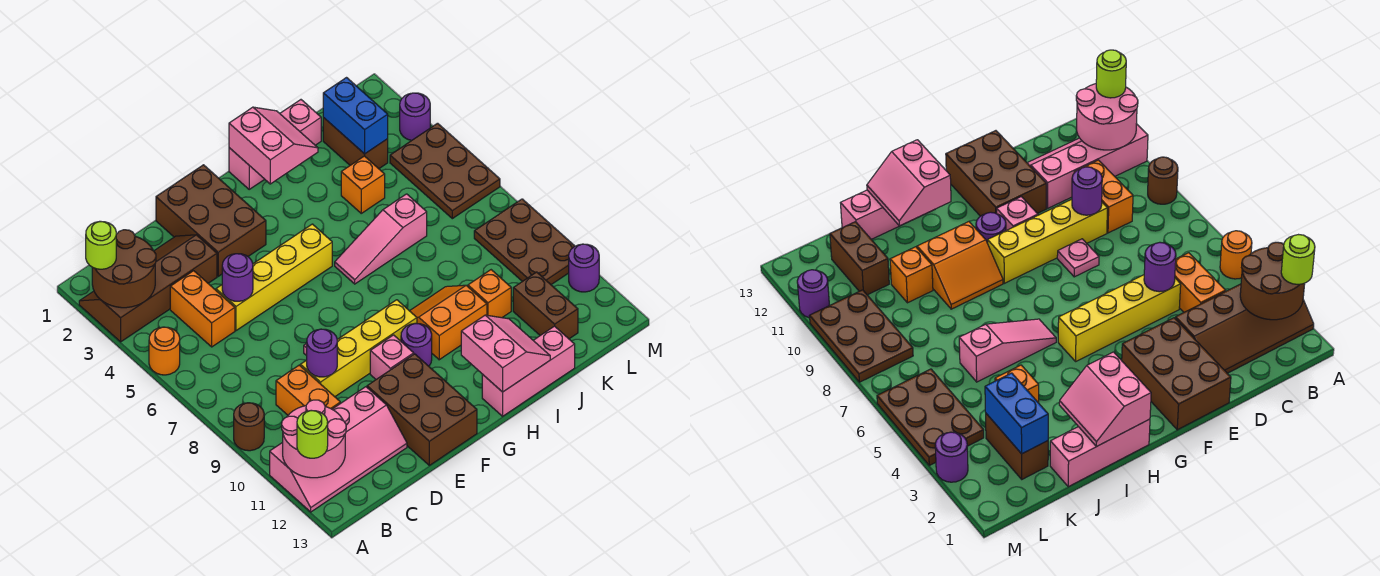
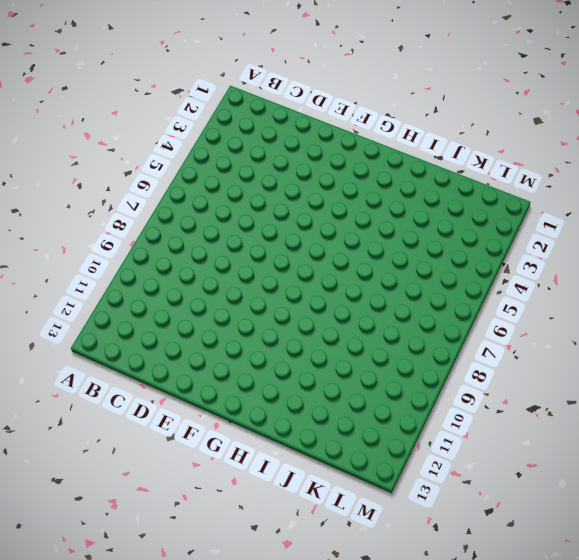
none -> brown slope A2:D3 level 1 top 3
none -> orange round brick A5 level 1
none -> brown round brick A9 level 1
none -> pink slope A11:D12 level 1 top 11

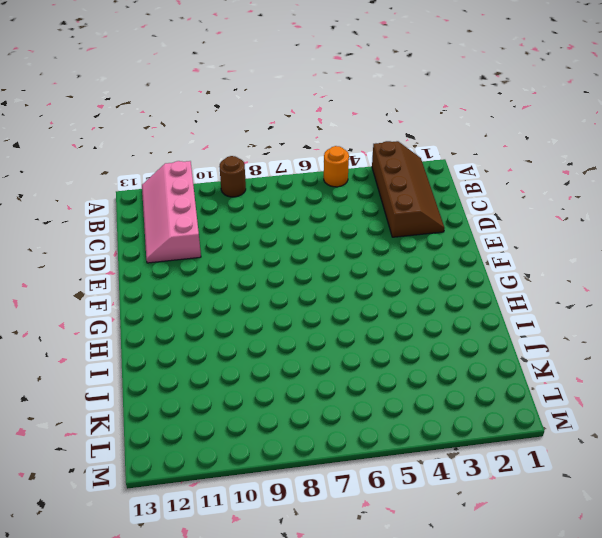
none -> orange brick C4:C5 level 1
none -> orange brick C9:C10 level 1
none -> yellow brick D5:G5 level 1
none -> yellow brick D9:G9 level 1

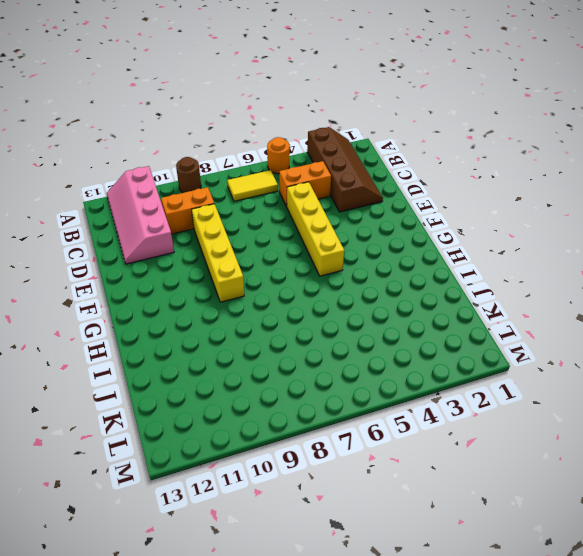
yellow tile B6:B7 level 1 -> none
none -> brown brick E1:F3 level 1
none -> pink plate E8 level 1
none -> brown brick E11:F13 level 1
none -> pink brick F10 level 1

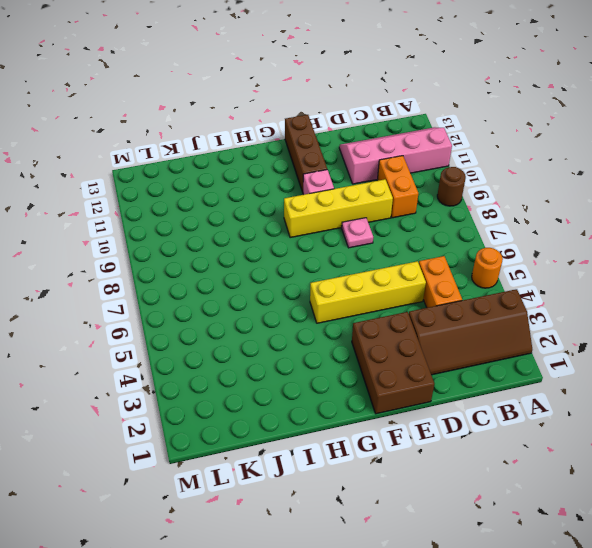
brown brick F11:F13 level 1 -> brown brick E11:F13 level 1
none -> purple round brick G10 level 1
none -> pink brick H1:J1 level 1
none -> pink slope H6:J6 level 1 top J
none -> orange slope H9:I10 level 1 top 10

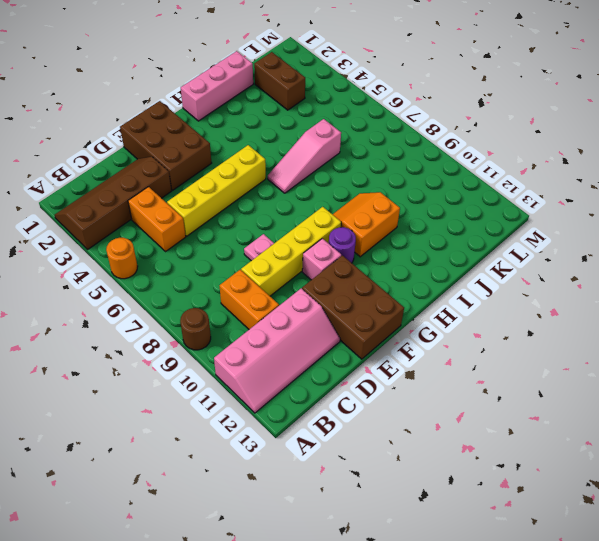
none -> pink brick H13:J13 level 1
none -> orange brick J4 level 1
none -> orange brick J10 level 1
none -> brown brick K11:K12 level 1

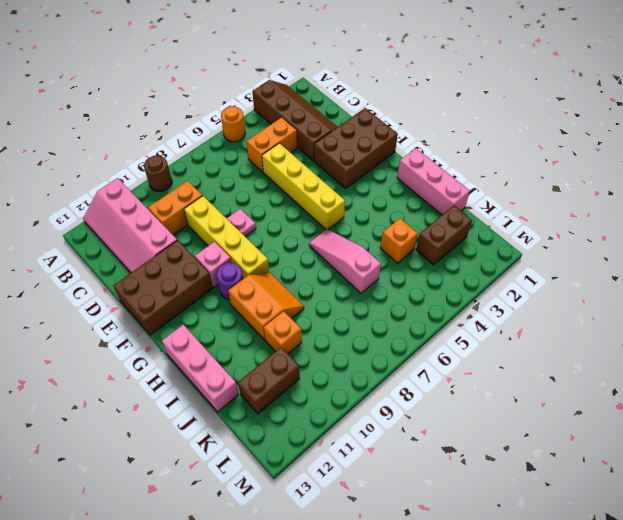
none -> brown plate L4:M6 level 1
none -> brown plate L8:M10 level 1
none -> purple round brick M3 level 1
none -> purple round brick M11 level 1

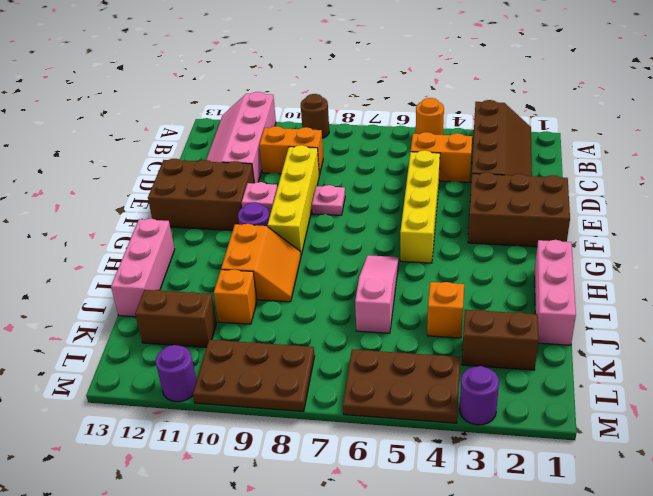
none -> brown round brick A2:B3 level 2
none -> pink round brick A11:B12 level 2
none -> purple round brick D5 level 2
none -> purple round brick D9 level 2

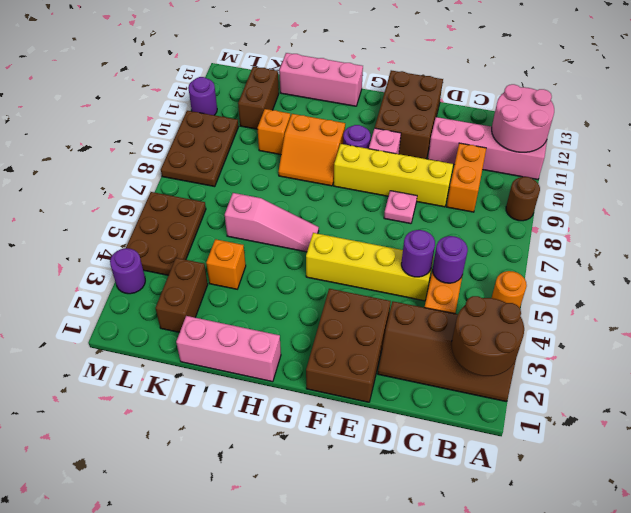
purple round brick C5 level 2 -> purple round brick D9 level 2
none -> pink slope H1:I2 level 2 top H
none -> pink slope H12:I13 level 2 top H
none -> blue brick K2:K3 level 2
none -> lime round brick A2 level 3

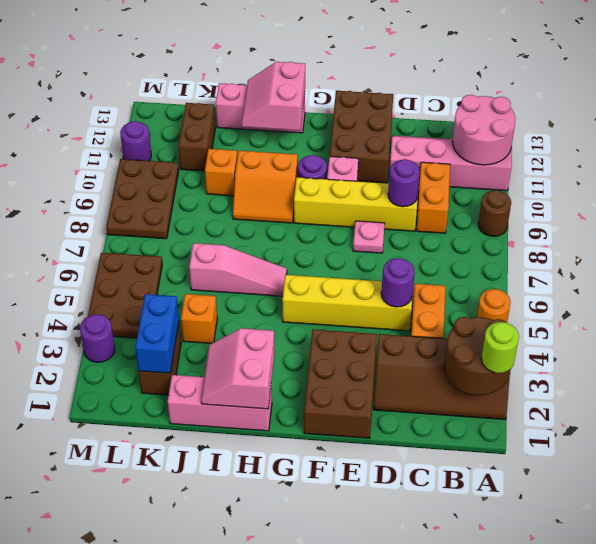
none -> lime round brick A12 level 3

